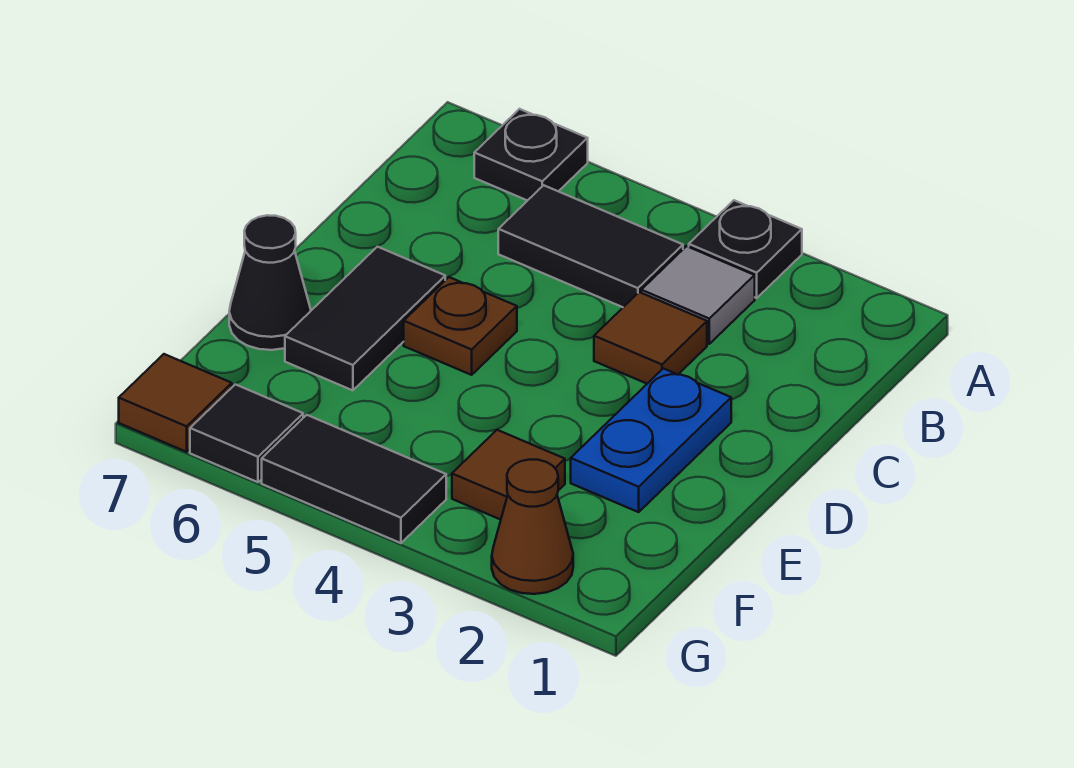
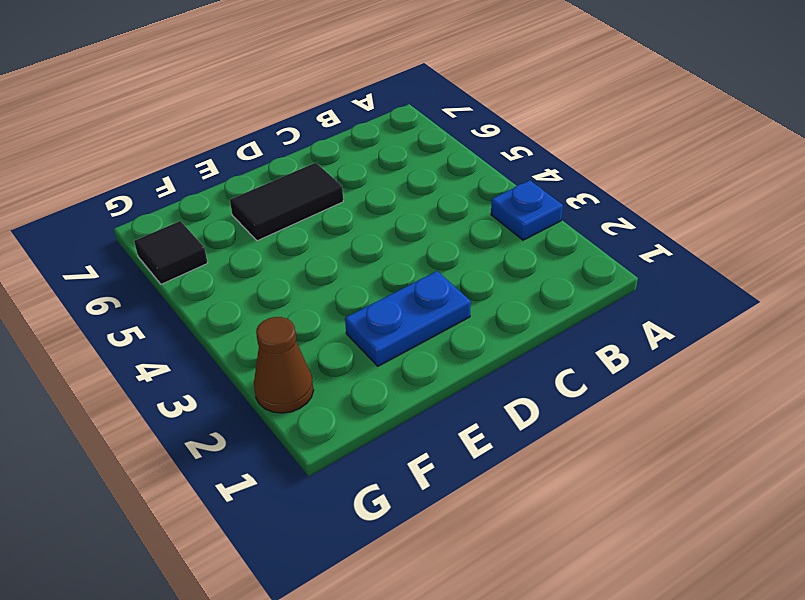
blue plate A3 level 1 -> black plate A3 level 1
none -> black plate A6 level 1
none -> grey tile B3 level 1
none -> black tile B4:B5 level 1

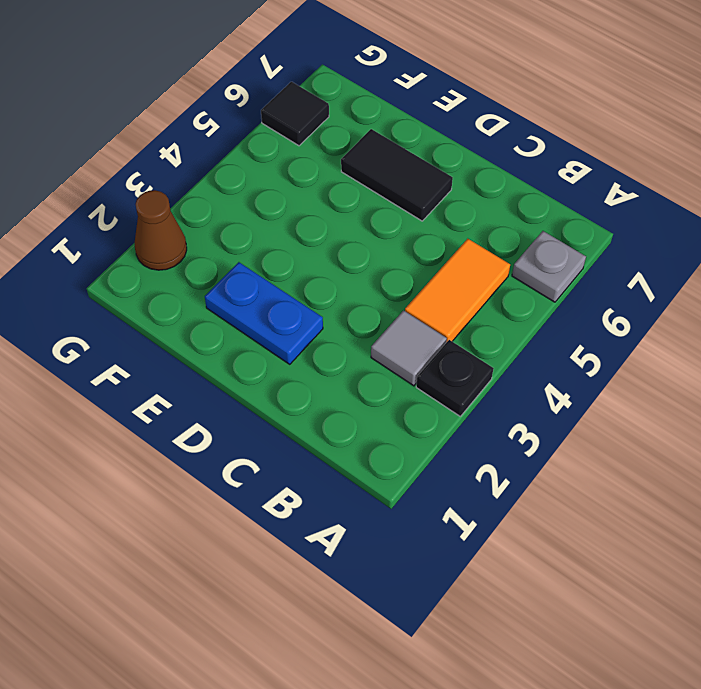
grey plate A6 level 1 -> black plate A6 level 1
orange tile B4:B5 level 1 -> black tile B4:B5 level 1
none -> brown tile C3 level 1
none -> brown plate D5 level 1
none -> black cone E7 level 1

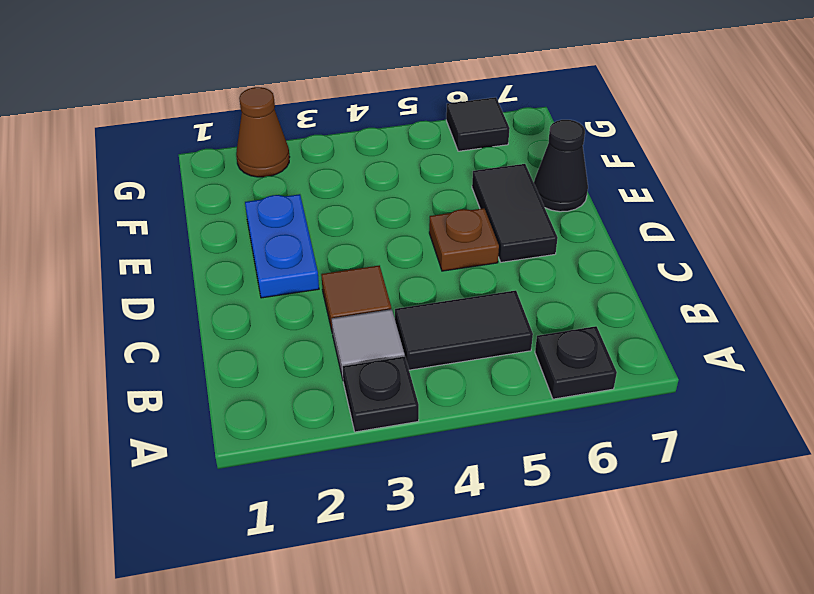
none -> brown tile F3 level 1
none -> black tile G4:G5 level 1
none -> brown tile G7 level 1

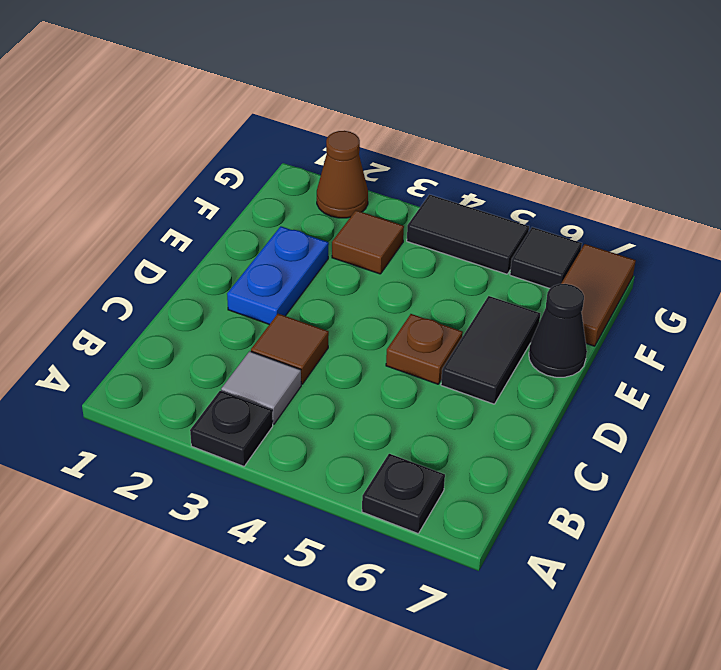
brown tile F7:G7 level 1 -> brown tile G7 level 1
none -> black tile B4:B5 level 1

